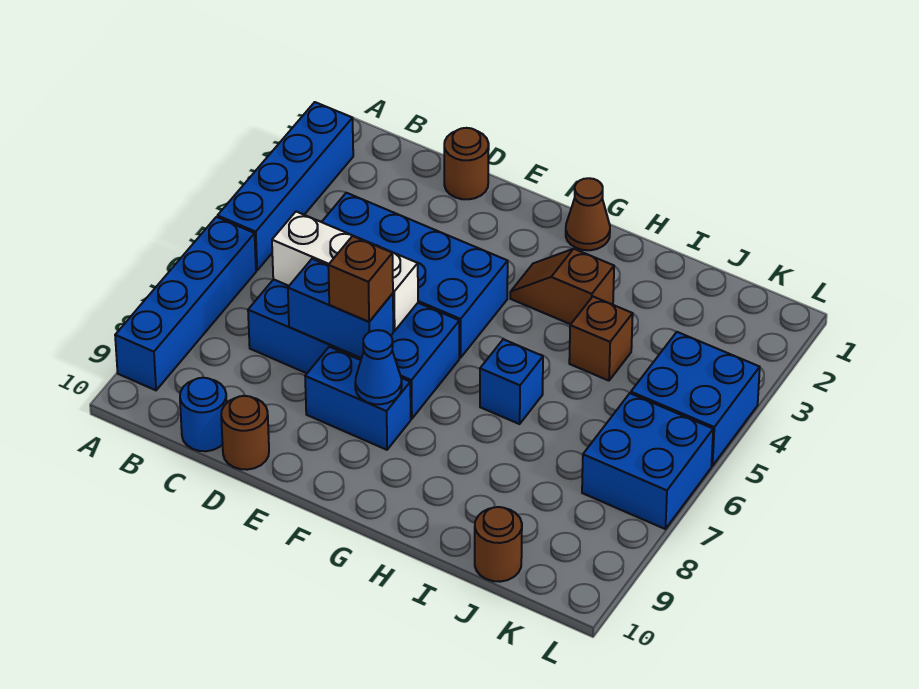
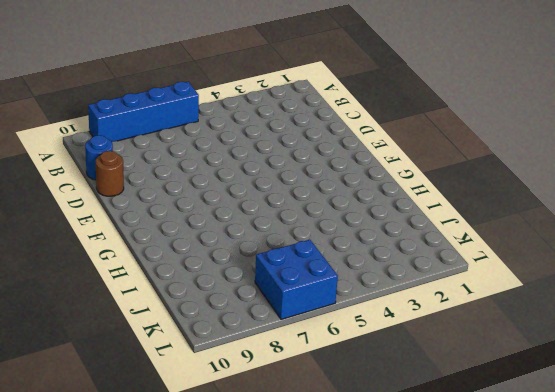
none -> blue brick A2:A5 level 1
none -> blue brick C4:F5 level 1
none -> blue brick C6:F7 level 1

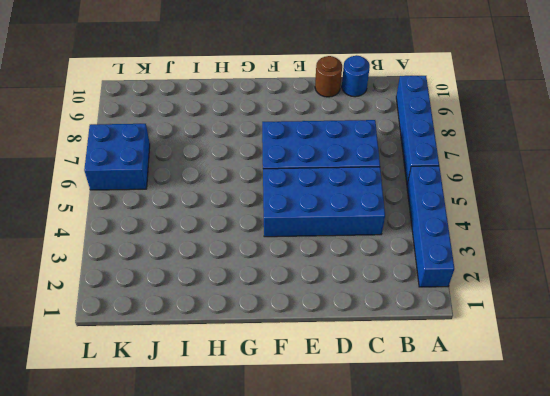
none -> brown round brick D1 level 1
none -> blue brick E8:F8 level 1
none -> brown cone G1 level 1

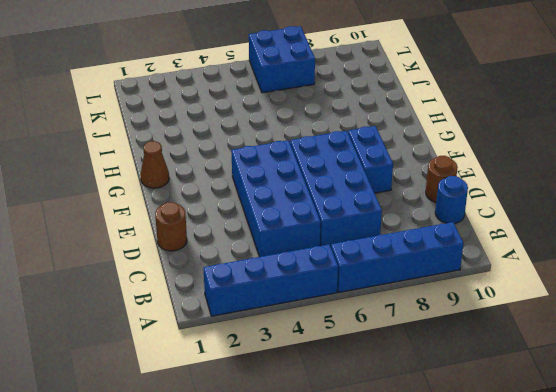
none -> brown slope G3:H3 level 1 top H
none -> blue brick H6 level 1
none -> brown brick I4 level 1

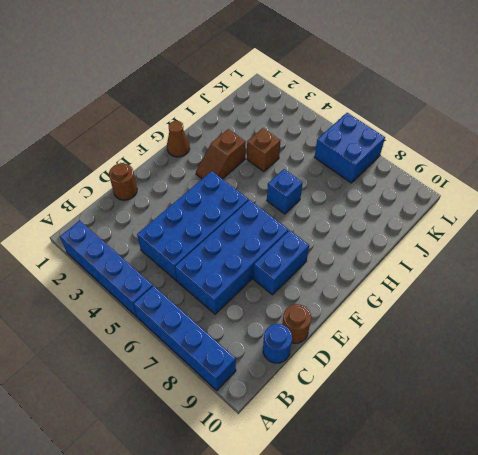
none -> brown round brick J10 level 1
none -> blue brick K4:L5 level 1
none -> white brick C6:E6 level 2

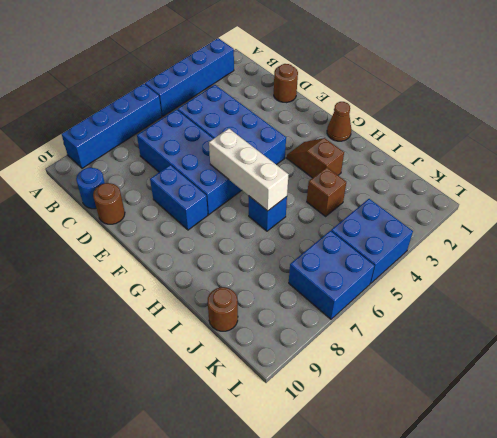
white brick F6:H6 level 2 -> white brick C6:E6 level 2
none -> blue brick D7:E7 level 2
none -> blue cone F8 level 2
none -> brown brick E7 level 3

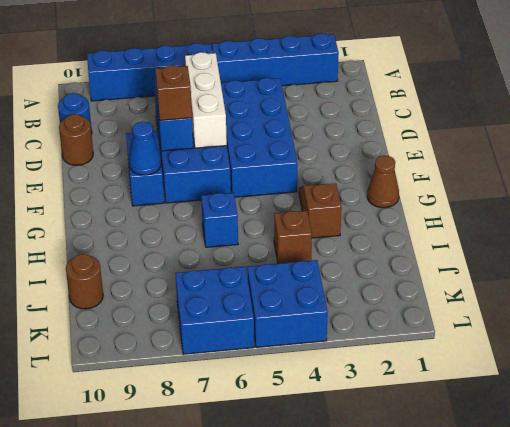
none -> brown round brick D1 level 1

